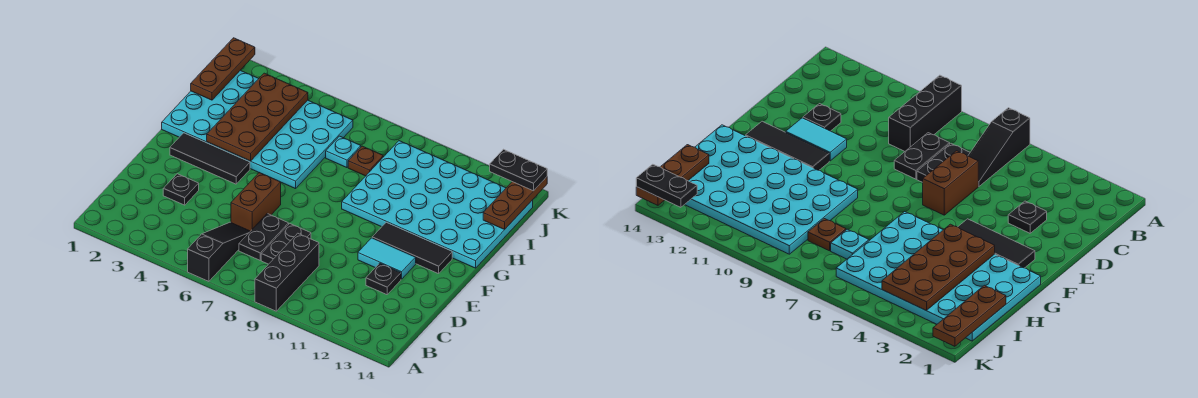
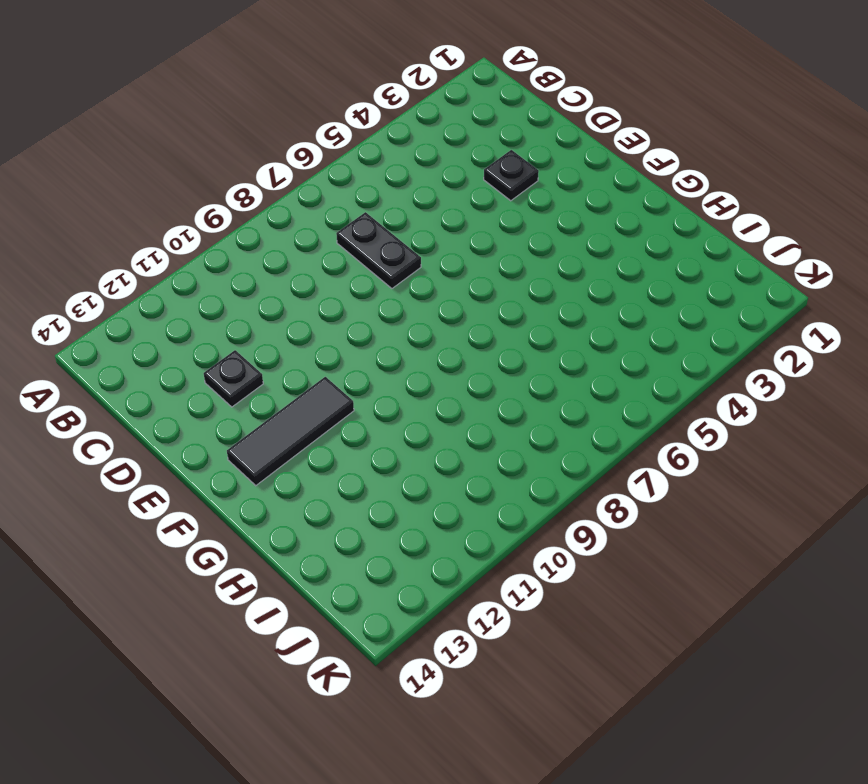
none -> black slope A6:C6 level 1 top A
none -> black brick A9:C9 level 1
none -> black plate C8:D8 level 1

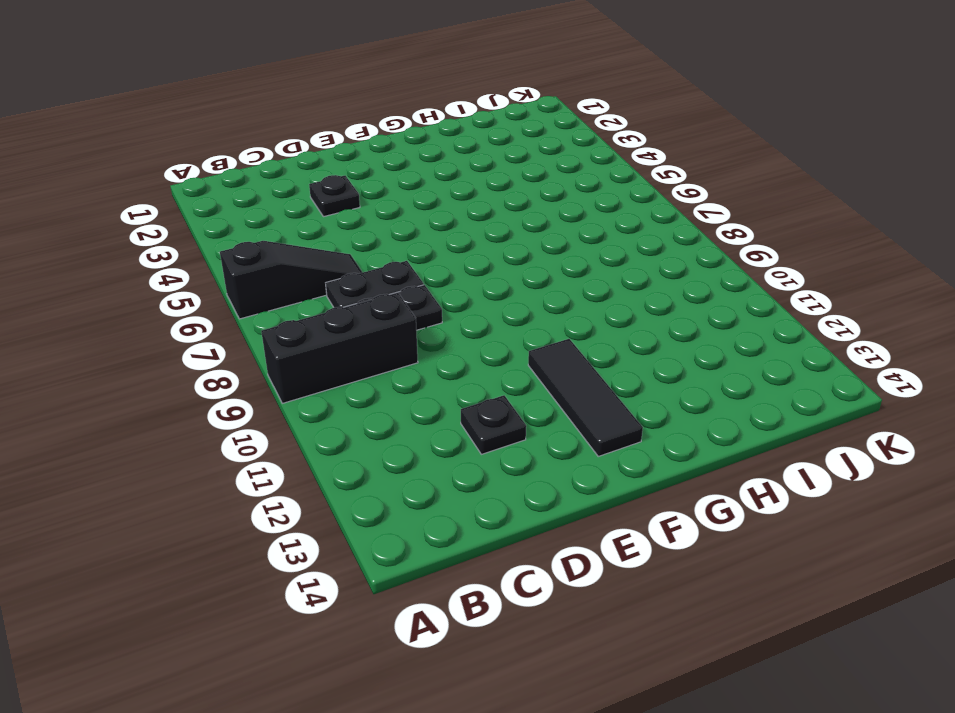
none -> brown brick D6:E6 level 1
none -> cyan tile E11:E12 level 1
none -> black tile F2:F4 level 1

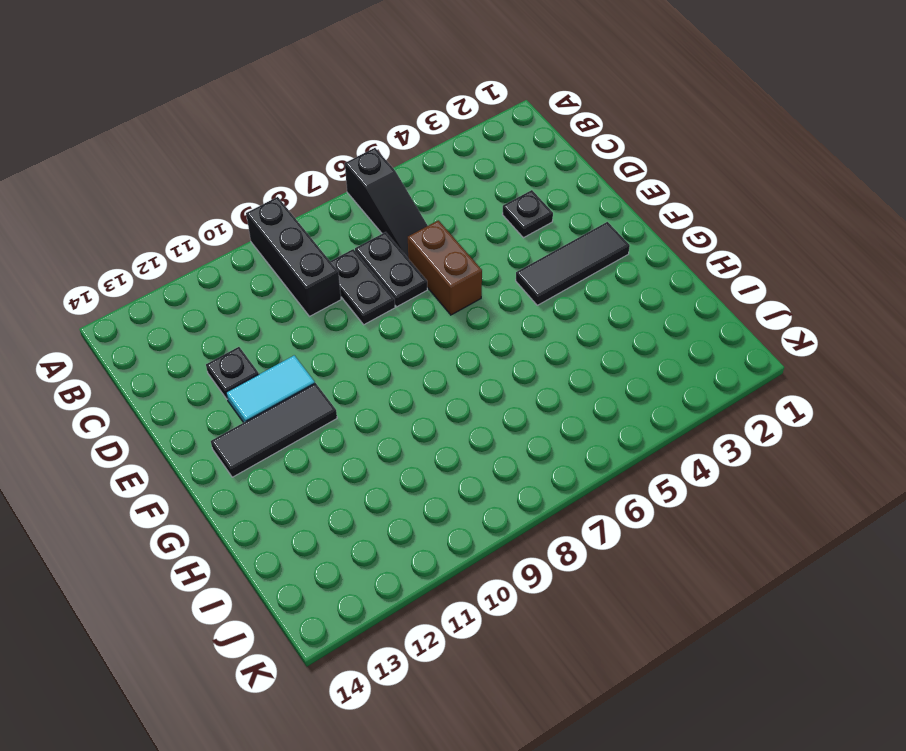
none -> cyan plate G1:J6 level 1
none -> cyan plate G9:J14 level 1
none -> cyan plate I7 level 1

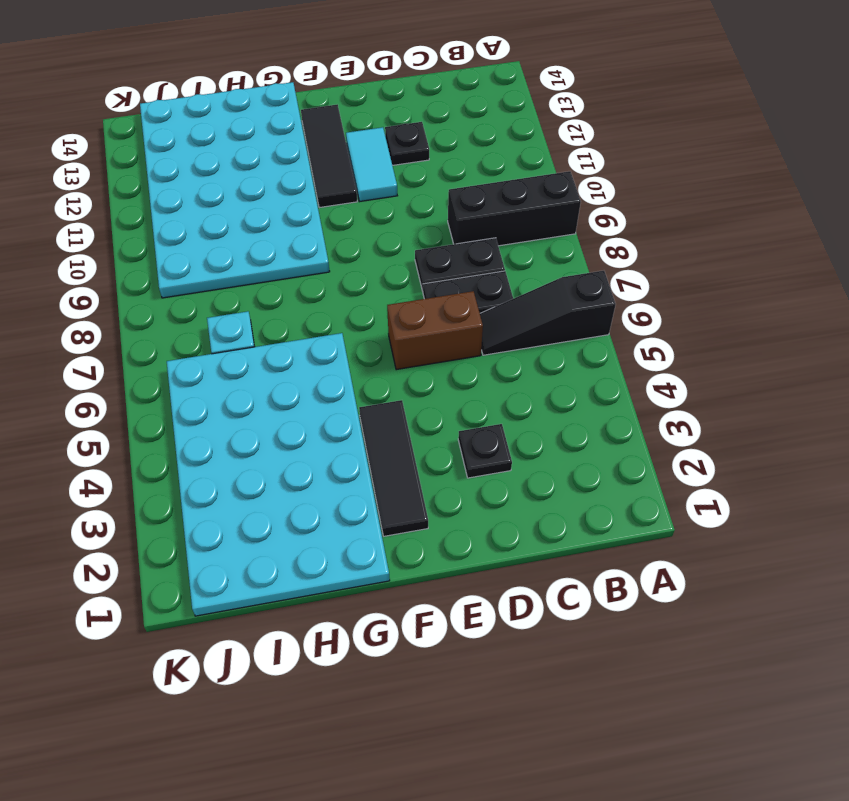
none -> brown plate I8 level 1
none -> brown plate G3:J4 level 2
none -> brown plate I1:K1 level 2

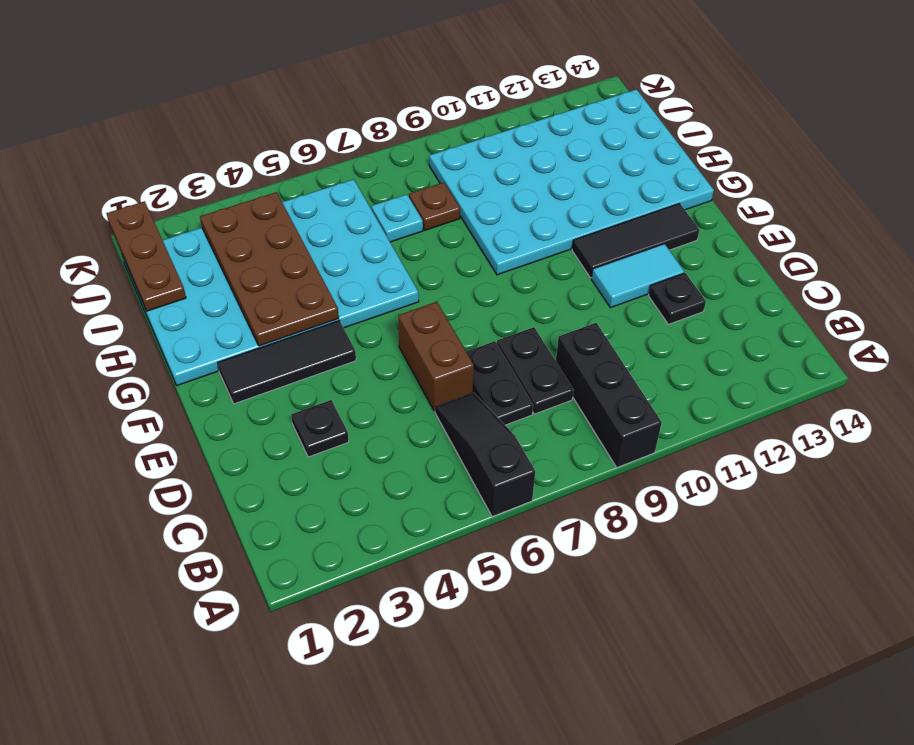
none -> brown plate I14:K14 level 2
none -> black plate K13:K14 level 3

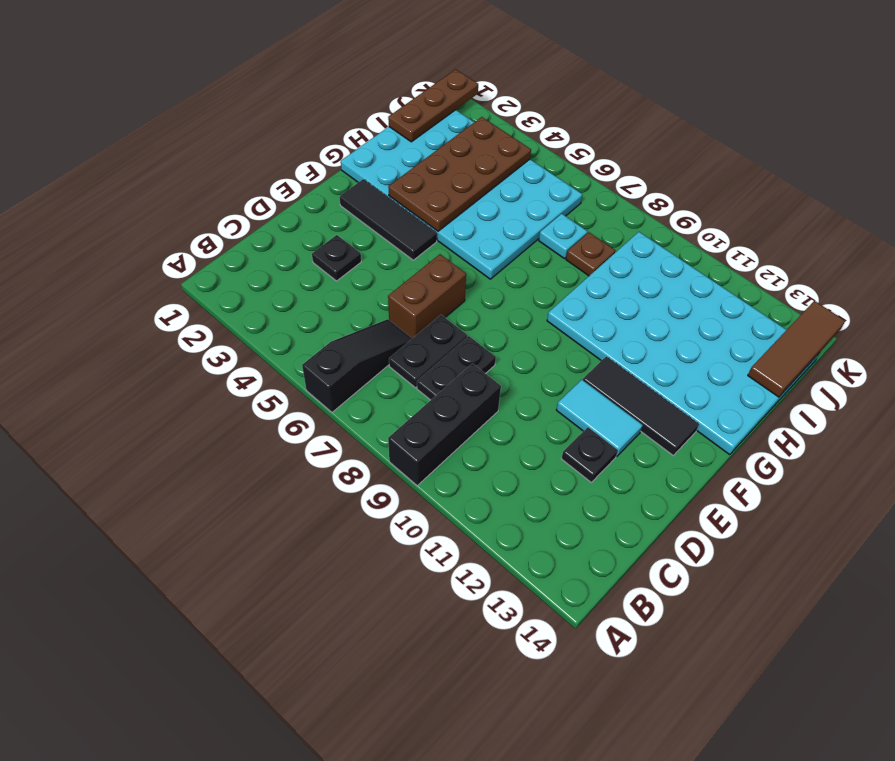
brown tile I14:K14 level 2 -> brown plate I14:K14 level 2
none -> black plate K13:K14 level 3

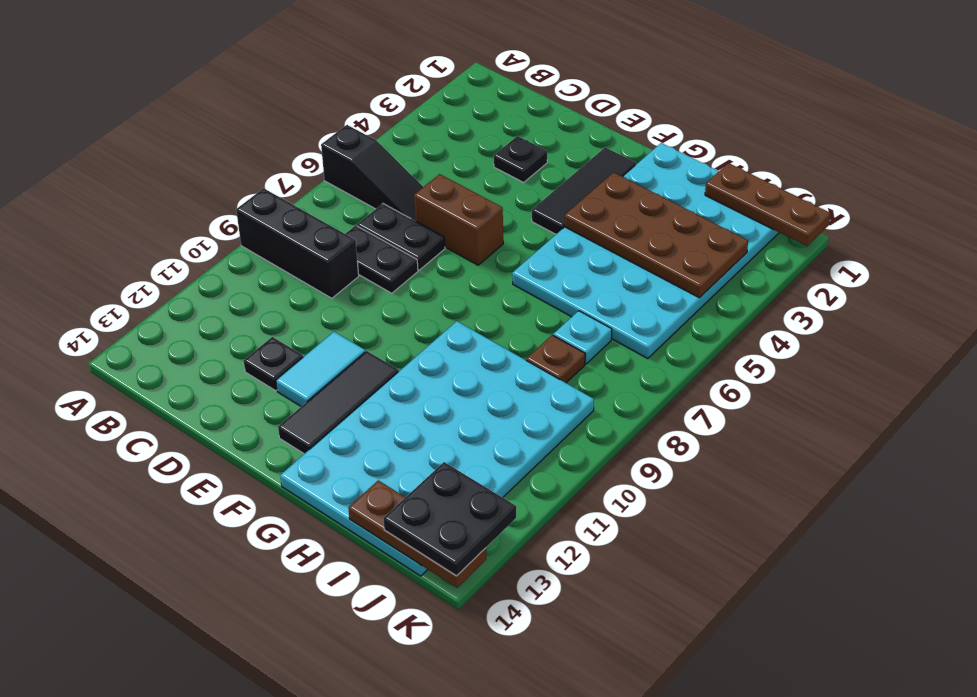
black plate J13:K14 level 3 -> black plate K13:K14 level 3

